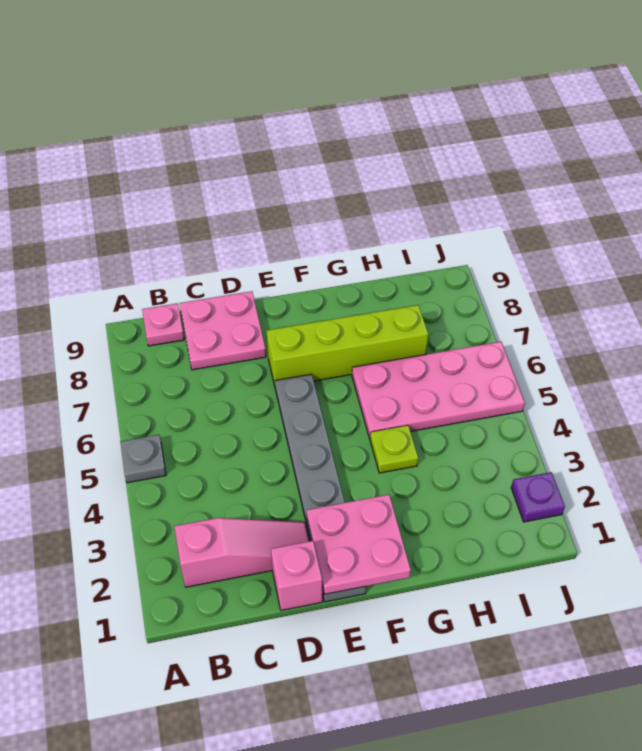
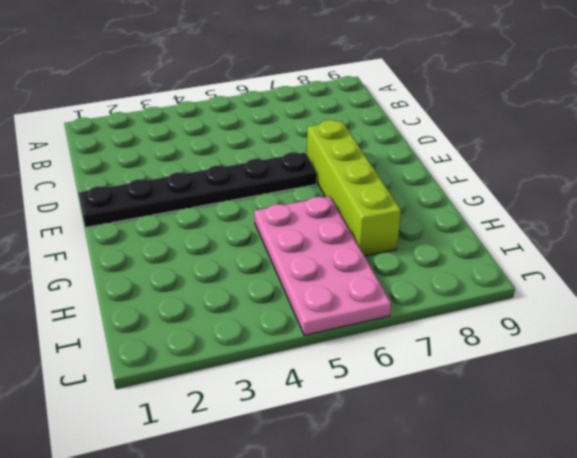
black plate E1:E6 level 1 -> grey plate E1:E6 level 1
none -> grey plate A5 level 1
none -> pink slope B2:D2 level 1 top B

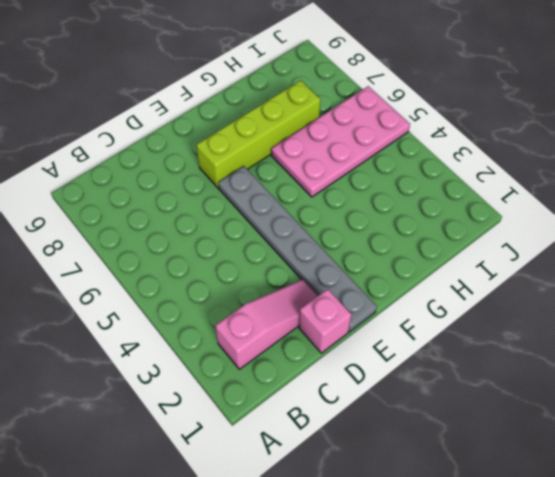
none -> grey plate A5 level 1
none -> pink plate B9 level 1

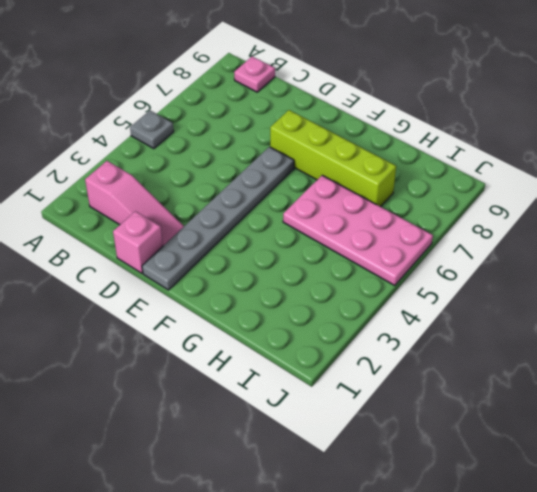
none -> pink plate C8:D9 level 1
none -> lime plate G4 level 1

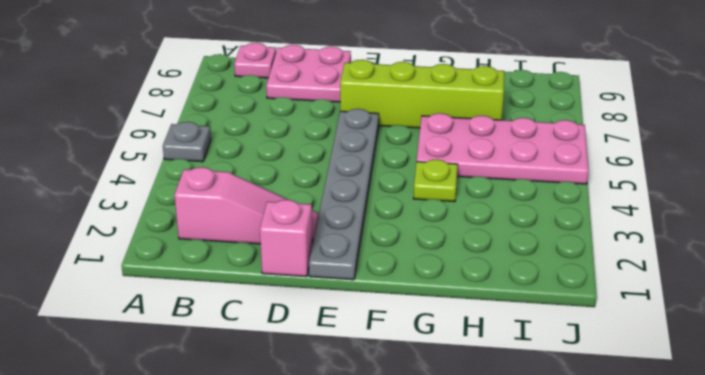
none -> purple plate J2 level 1
none -> pink plate E1:F2 level 2

